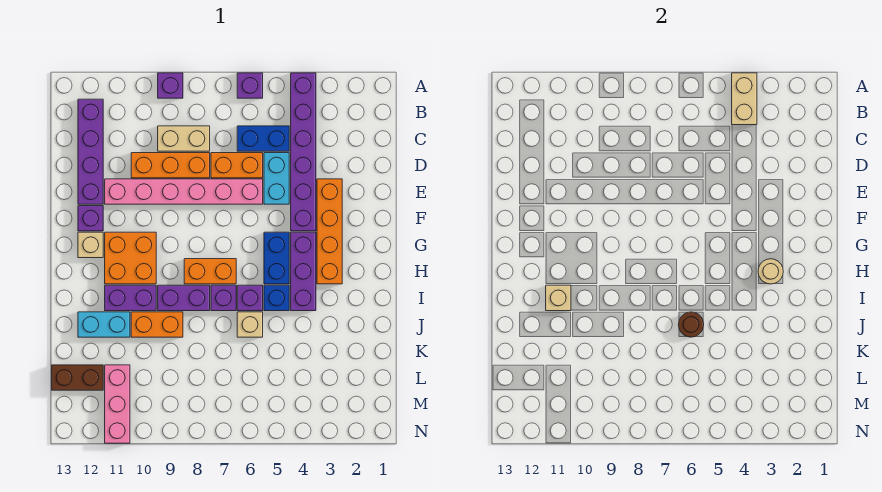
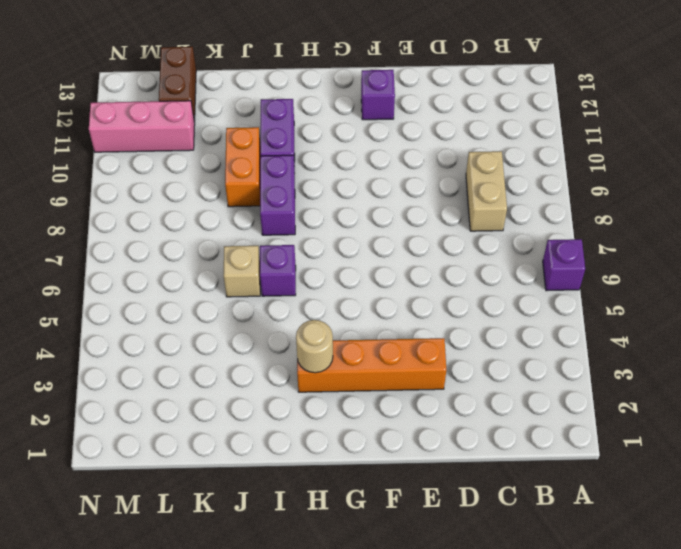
none -> purple brick A4:F4 level 1
none -> purple brick A9 level 1
none -> purple brick B12:E12 level 1
none -> blue brick C5:C6 level 1

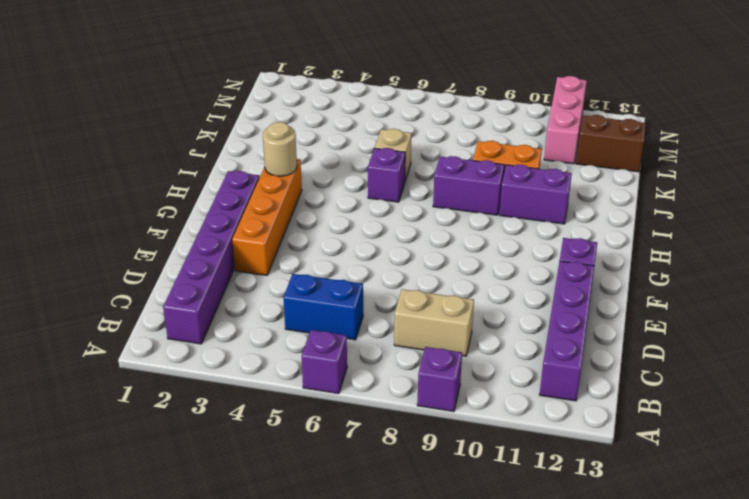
purple brick B2:G2 level 1 -> purple brick A4:F4 level 1
none -> cyan brick D5:E5 level 1
none -> orange brick D6:D7 level 1
none -> orange brick D8:D10 level 1
none -> pink brick E6:E11 level 1

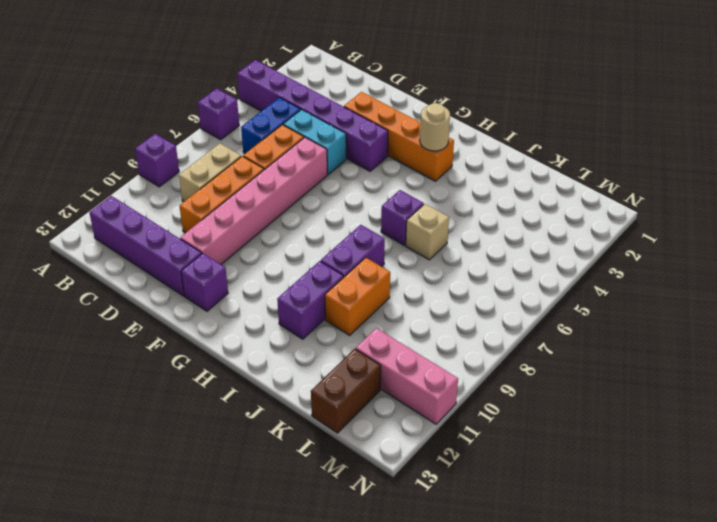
none -> purple brick G4:I4 level 1
none -> blue brick G5:H5 level 1
none -> orange brick G10:H11 level 1
none -> tan brick G12 level 1

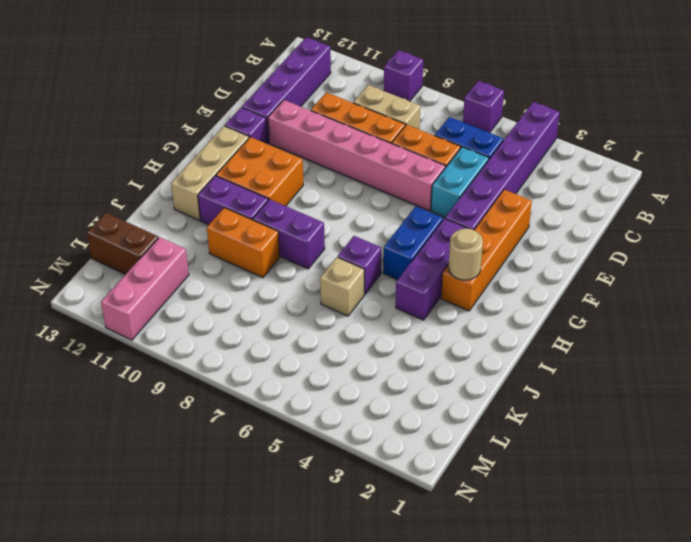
tan brick G12:I12 level 1 -> tan brick G12 level 1
none -> orange brick H7:H8 level 1
none -> blue brick I5 level 1
none -> purple brick I7 level 1
none -> cyan brick J11:J12 level 1

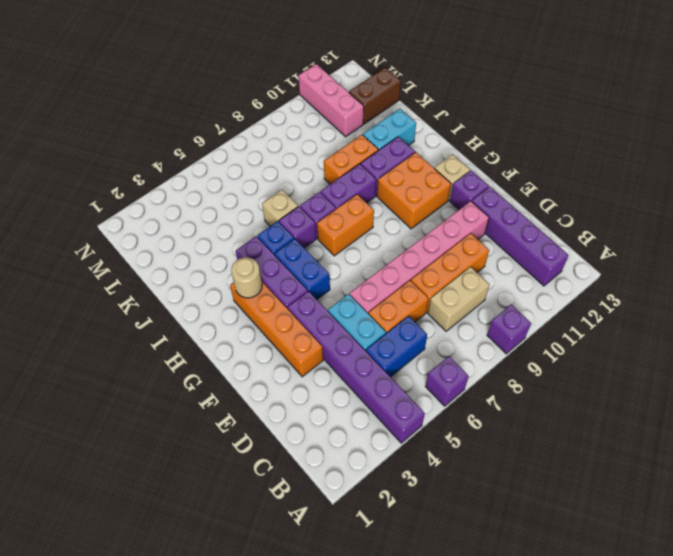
none -> tan brick A4:B4 level 2
none -> tan brick I11 level 2
none -> brown round brick J6 level 2

